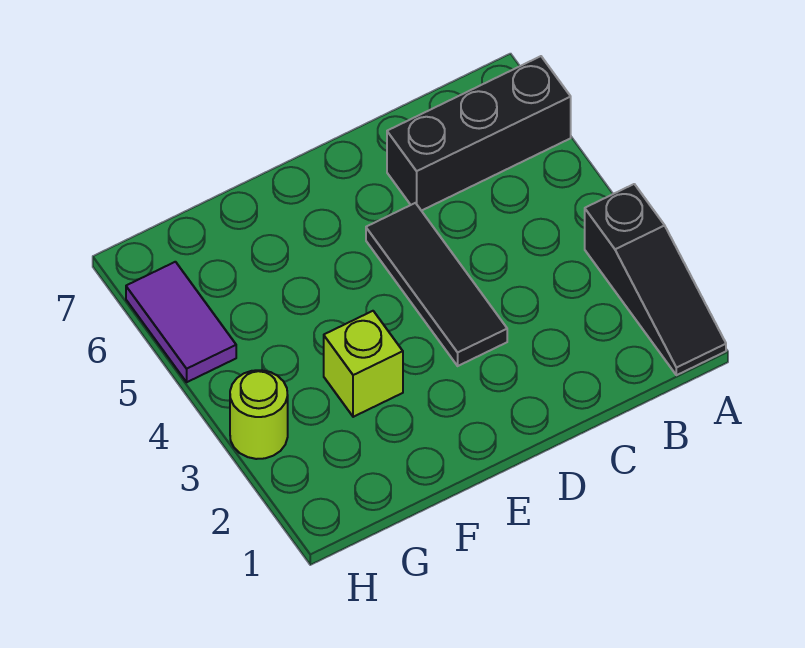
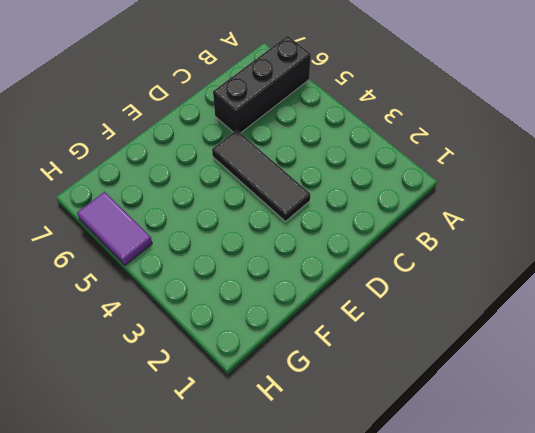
none -> black slope A1:A3 level 1 top 3
none -> lime brick F3 level 1

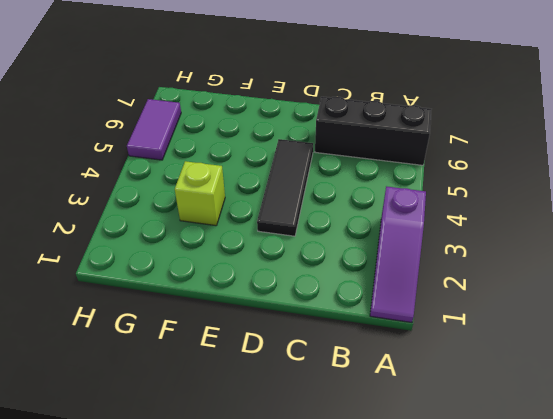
purple slope A1:A3 level 1 top 3 -> black slope A1:A3 level 1 top 3
none -> lime round brick H3 level 1

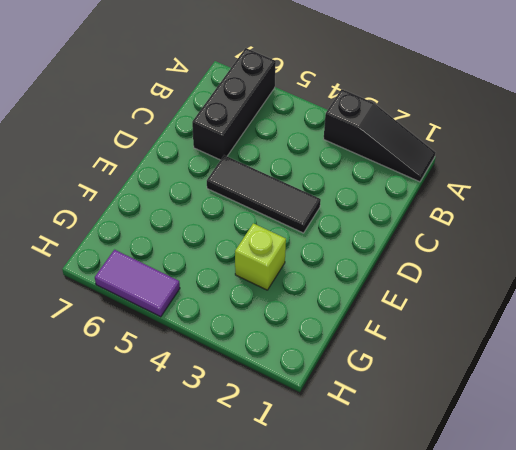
none -> lime round brick H3 level 1

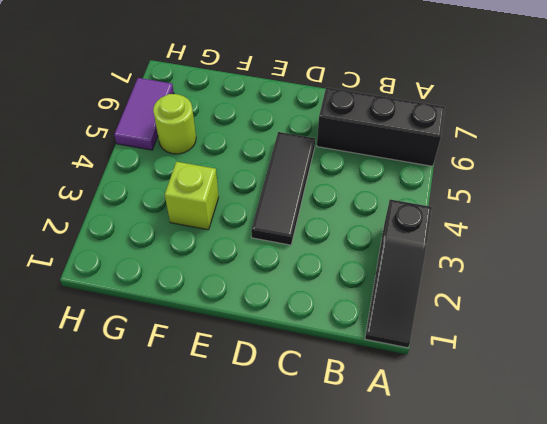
lime round brick G5 level 1 -> lime round brick H3 level 1

